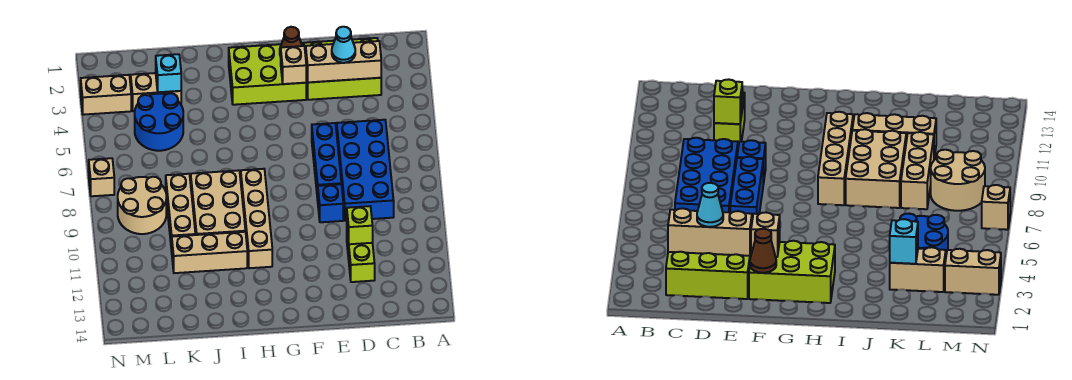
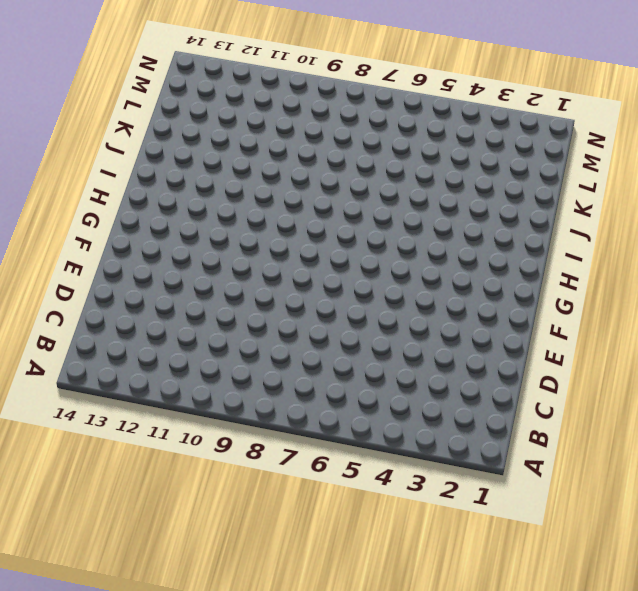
none -> lime brick C2:E3 level 1
none -> blue brick C6:D9 level 1
none -> lime brick D11:D12 level 1

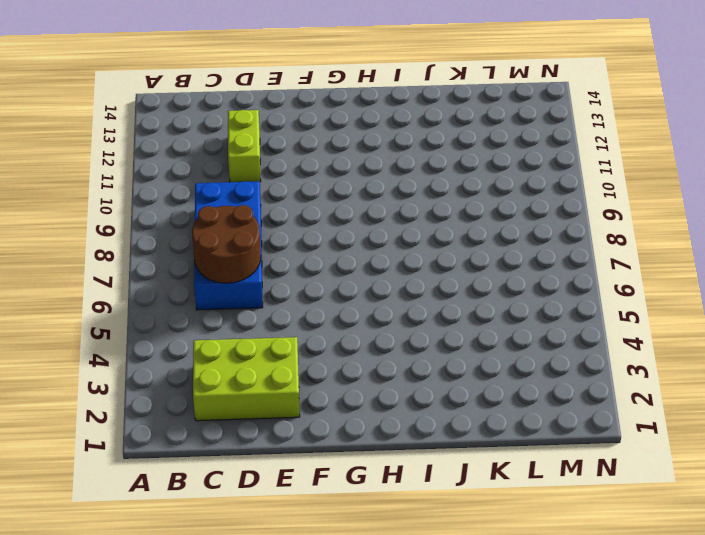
brown round brick C6:D7 level 2 -> none
none -> blue brick E6:E8 level 1
none -> blue brick E9 level 1
none -> lime brick F2:H3 level 1

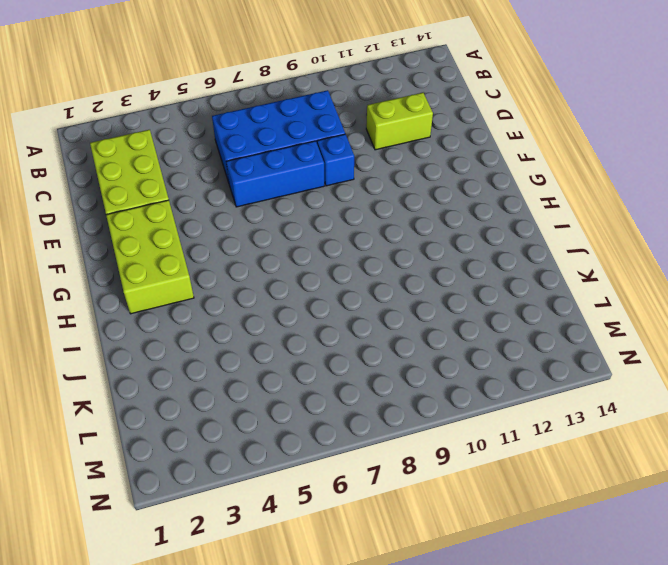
none -> tan brick H8:H11 level 1
none -> tan brick I8:J10 level 1
none -> tan brick I11:K11 level 1

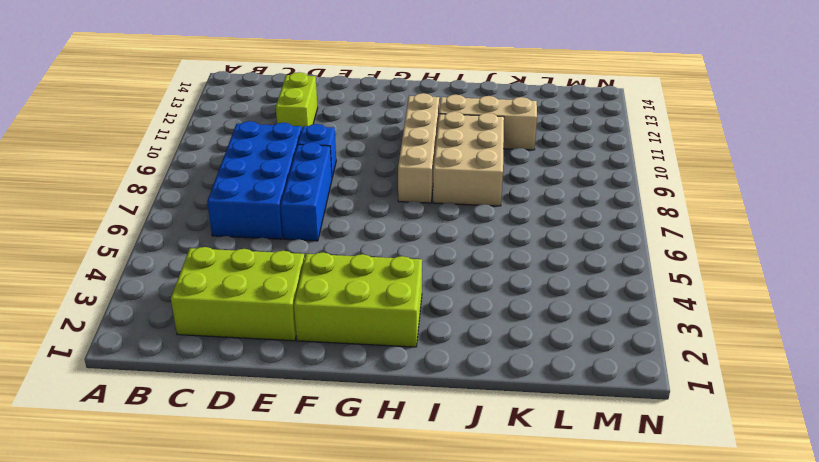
none -> tan brick K3:L3 level 1
none -> blue round brick K4:L5 level 1
none -> tan brick K8:K10 level 1

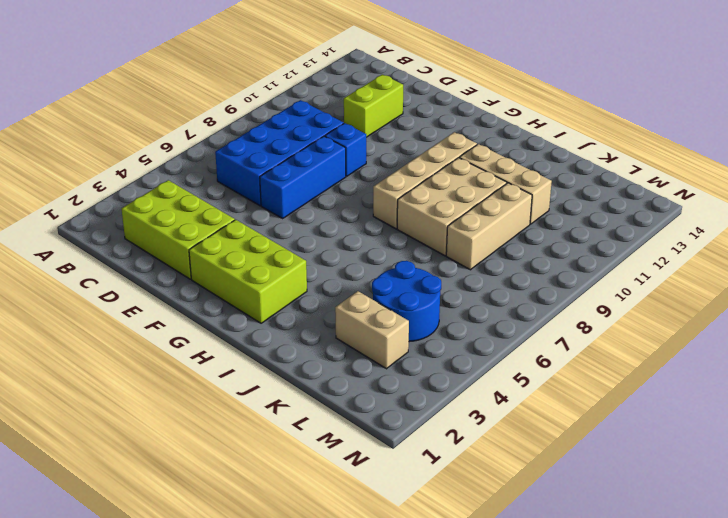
none -> tan round brick L8:M9 level 1
none -> tan brick M3:N3 level 1
none -> tan brick N7 level 1

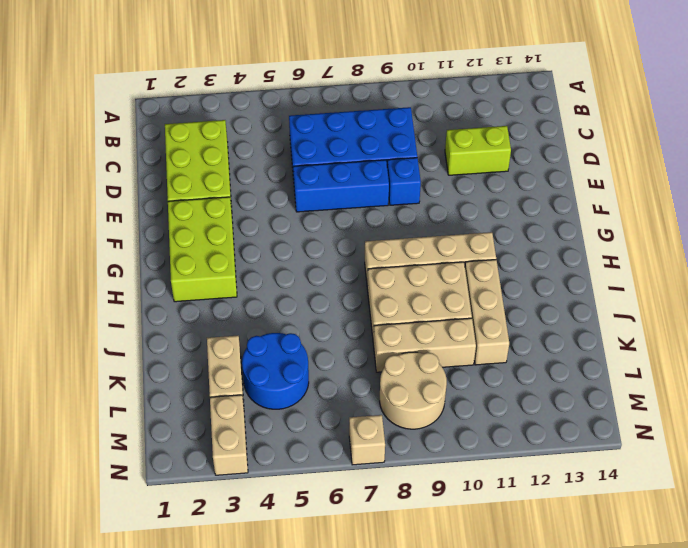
none -> tan brick C3:E3 level 2
none -> lime brick D11 level 2
none -> brown cone F2 level 2

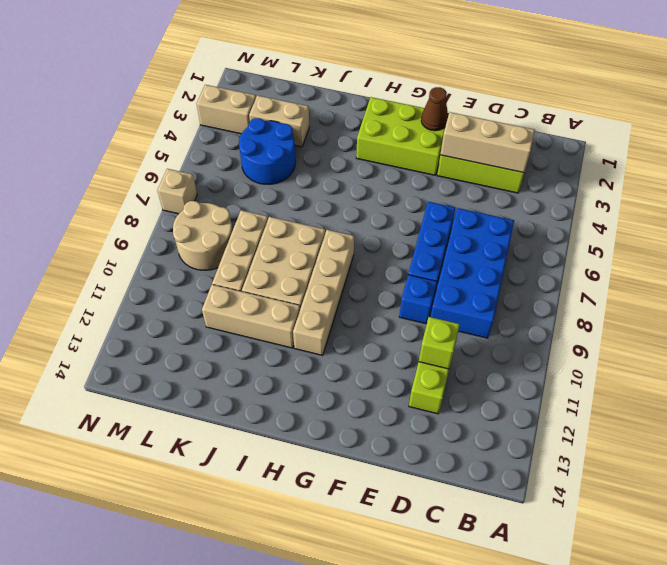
none -> tan brick F3 level 2
none -> cyan brick K3 level 2
none -> cyan cone D3 level 3

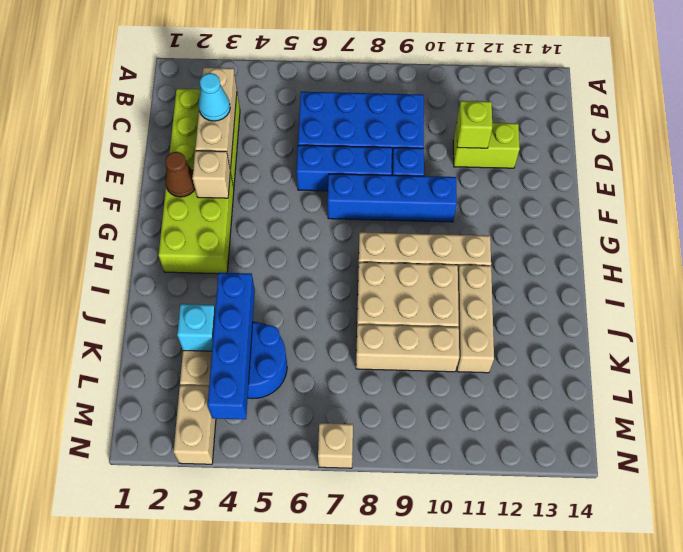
blue brick F7:F10 level 1 -> none
blue brick J4:M4 level 2 -> none
none -> tan round brick L8:M9 level 1

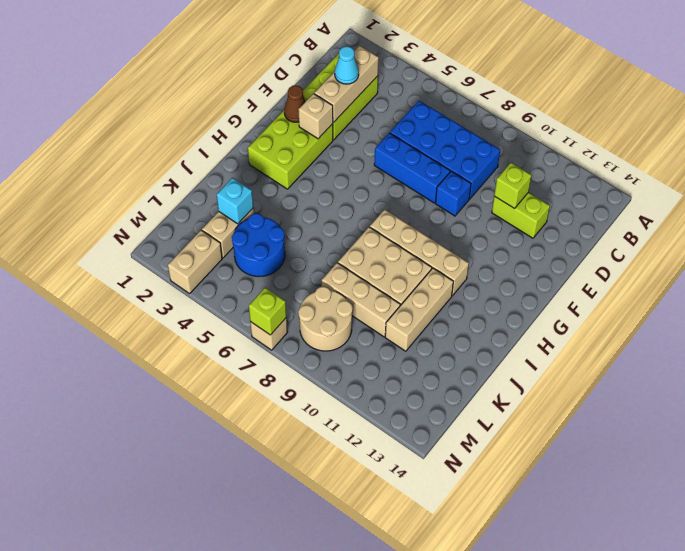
lime brick N7 level 2 -> none

